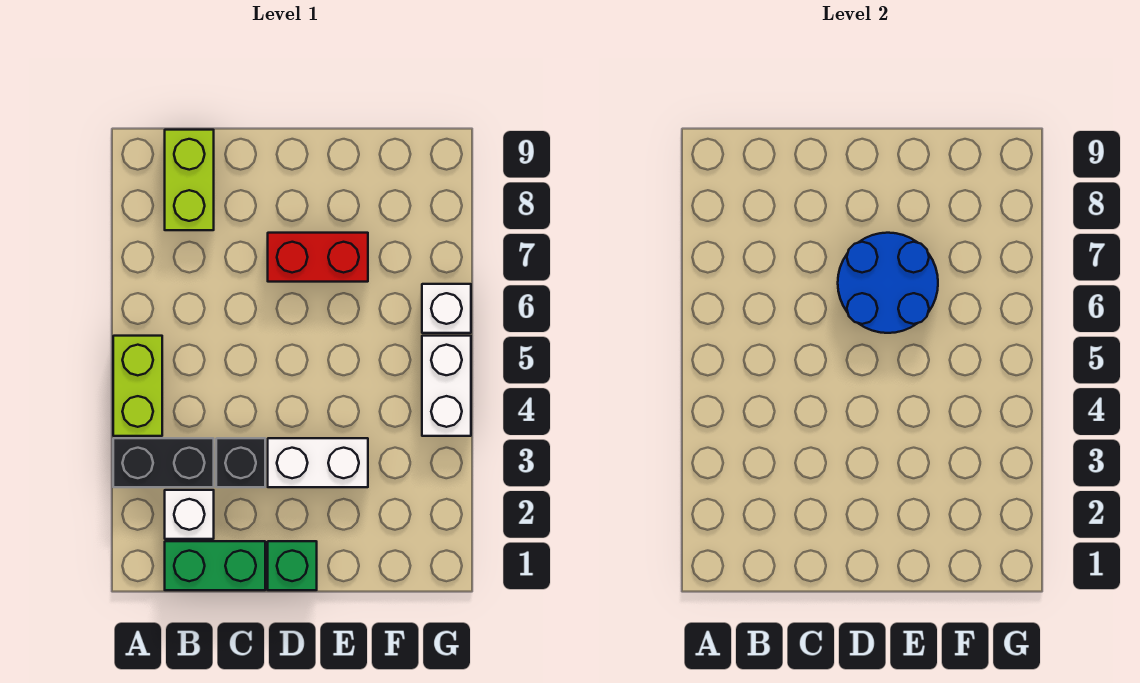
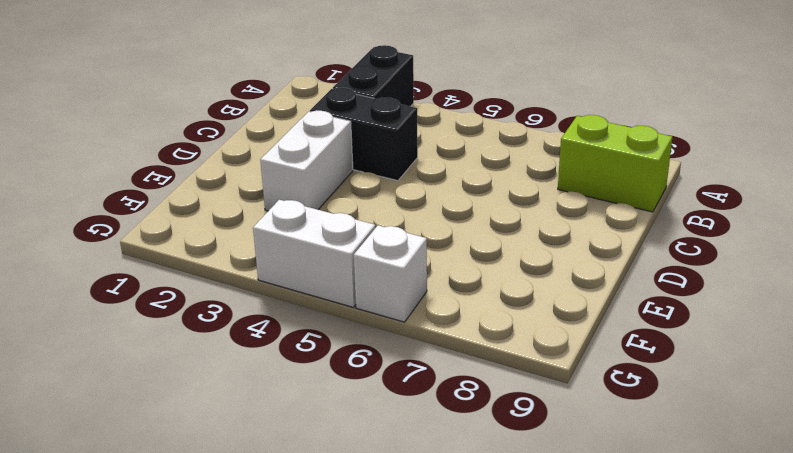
black brick C3:C4 level 1 -> black brick C3 level 1
none -> lime brick A4:A5 level 1
none -> green brick B1:C1 level 1
none -> white brick B2 level 1

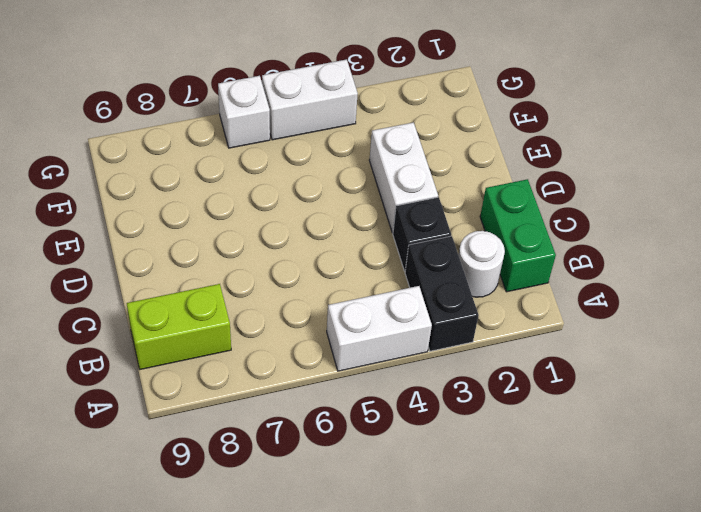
white brick A4:A5 level 1 -> lime brick A4:A5 level 1
white round brick B2 level 1 -> white brick B2 level 1
none -> green brick D1 level 1
none -> red brick D7:E7 level 1
none -> blue round brick D6:E7 level 2

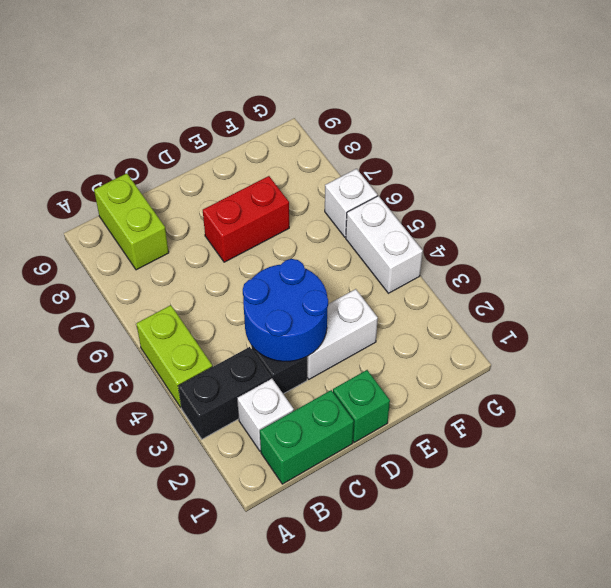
blue round brick C3:D4 level 2 -> blue round brick D6:E7 level 2

